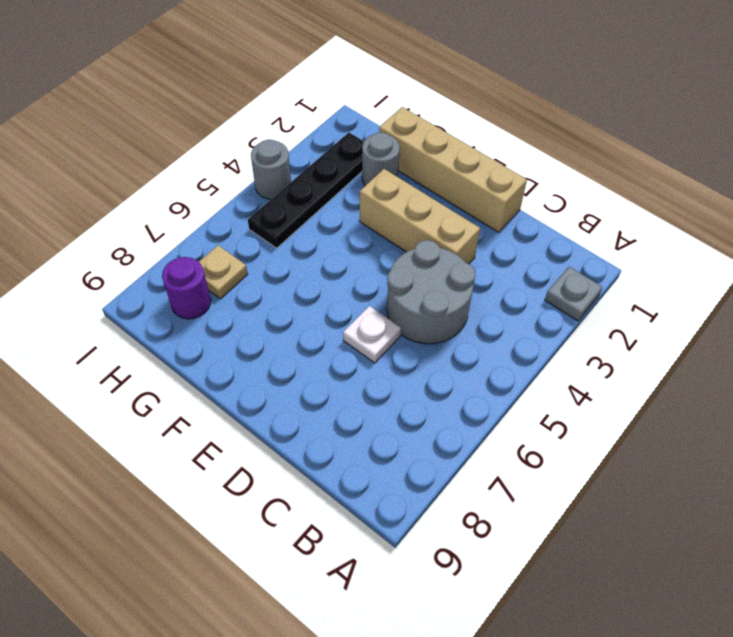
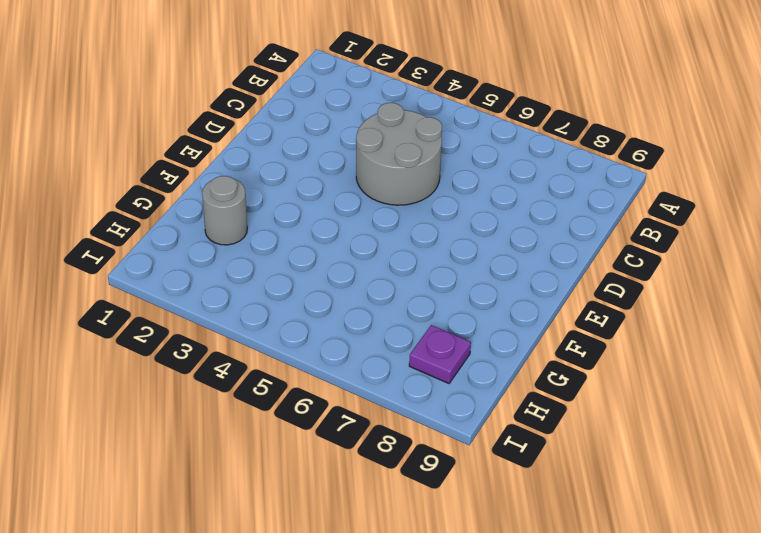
purple plate H8 level 1 -> purple round brick H8 level 1
none -> grey plate A2 level 1
none -> tan brick D1:G1 level 1

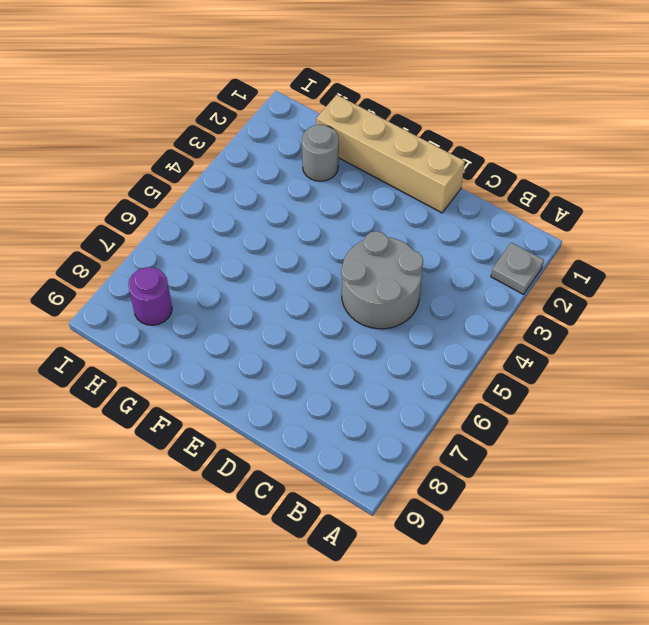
none -> tan brick D3:F3 level 1
none -> white plate D6 level 1

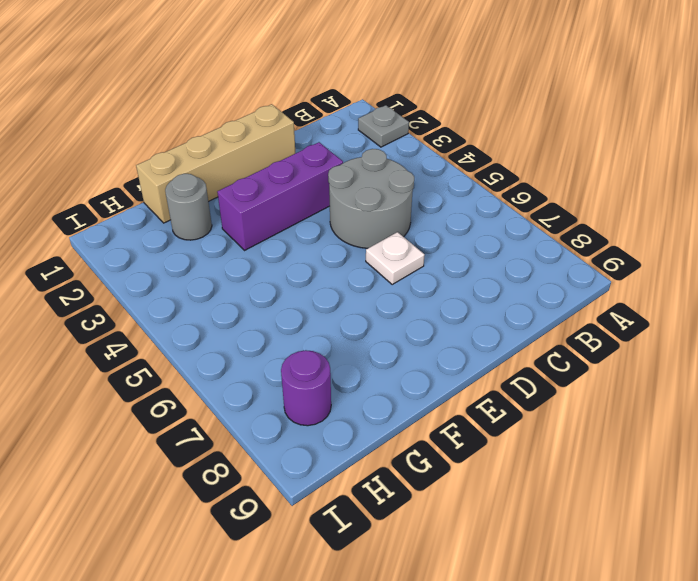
purple brick D3:F3 level 1 -> tan brick D3:F3 level 1
none -> black plate H2:H5 level 1
none -> tan plate H7 level 1

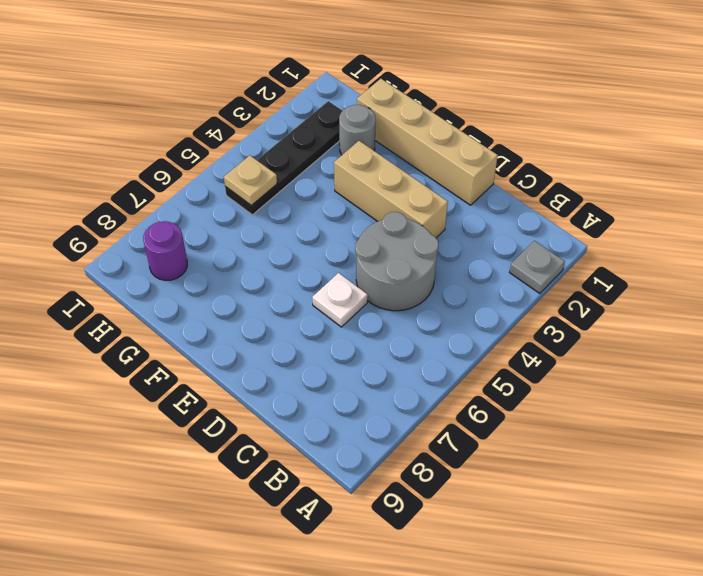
tan plate H5 level 2 -> tan plate H7 level 1
none -> grey round brick I4 level 1

